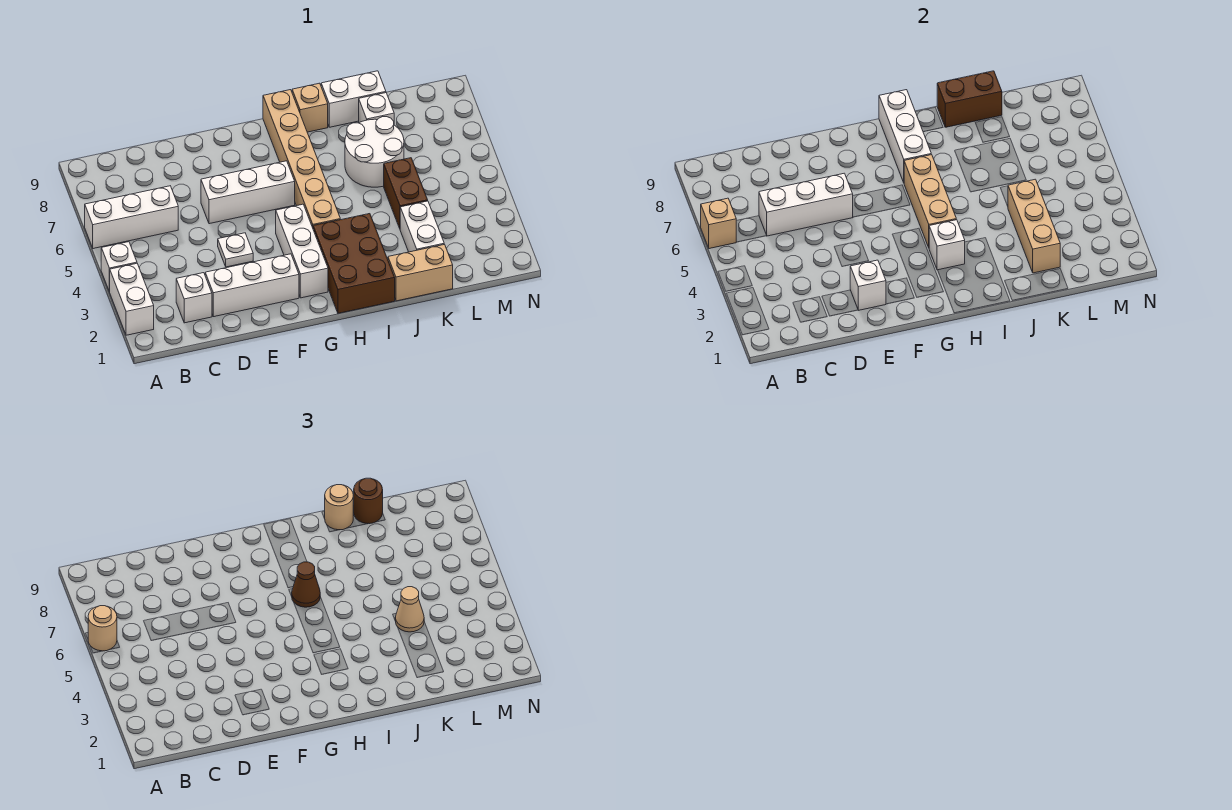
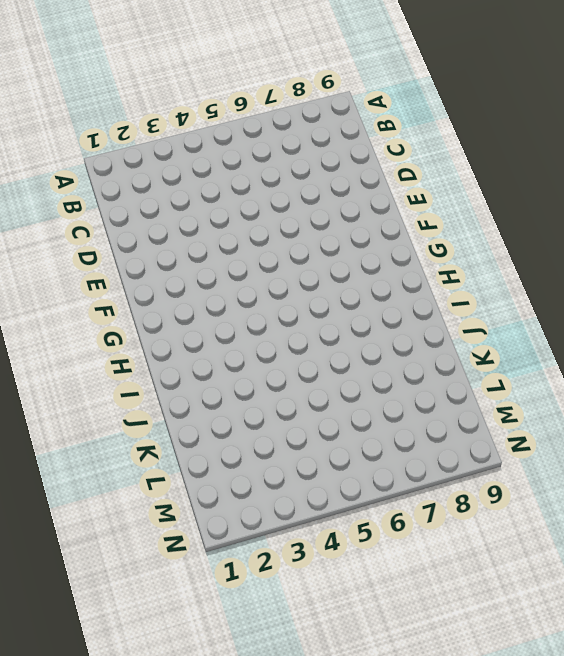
none -> white brick A2:A3 level 1
none -> white brick A4 level 1
none -> white brick A6:C6 level 1
none -> white brick C2 level 1

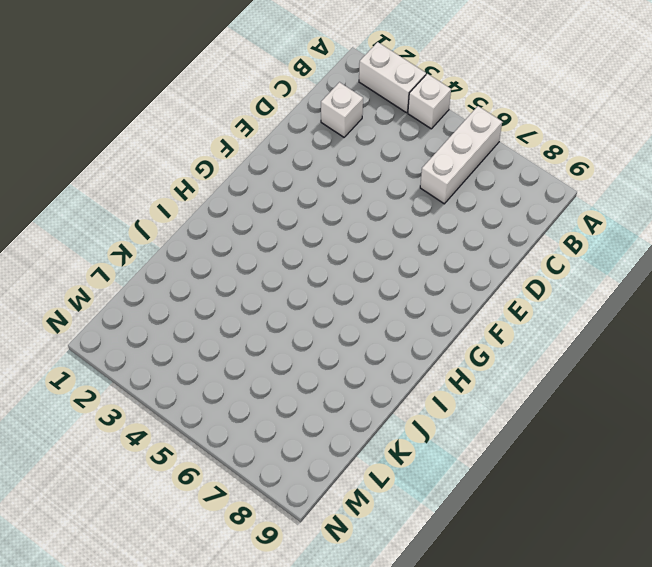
none -> white brick D2:F2 level 1
none -> white plate E4 level 1
none -> white brick E6:G6 level 1
none -> white brick G2:G4 level 1

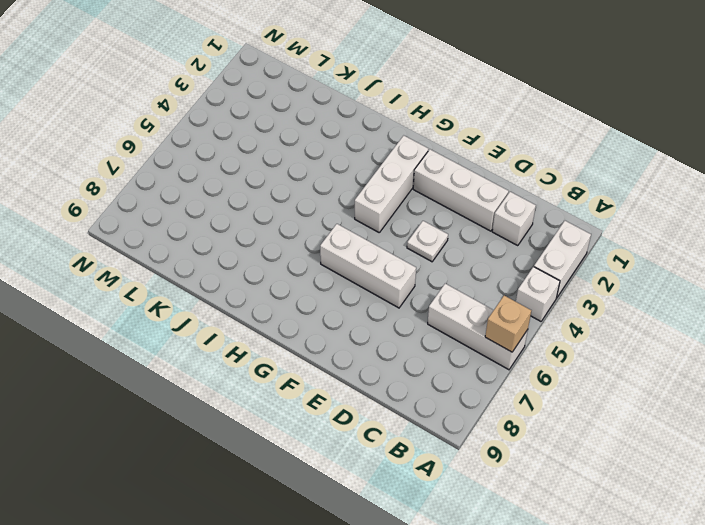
none -> brown brick H1:I3 level 1
none -> tan brick H4:H9 level 1
none -> tan brick I9 level 1
none -> tan brick J1:K1 level 1

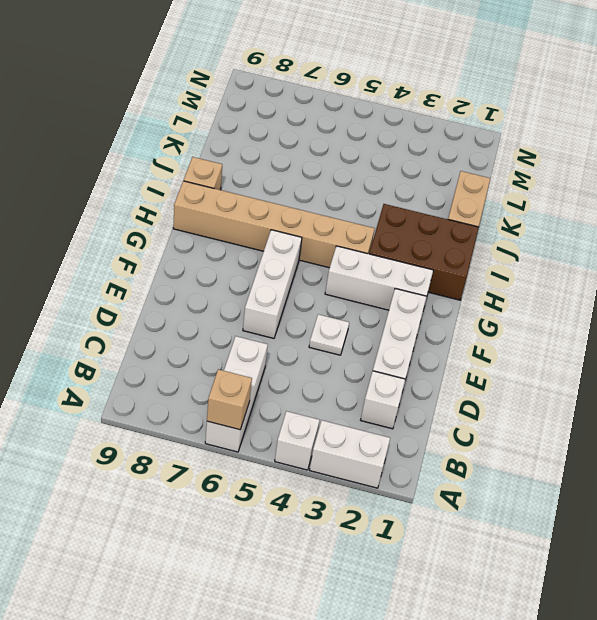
none -> white round brick J6:K7 level 1
none -> white brick J9:K9 level 1
none -> white brick K2:K3 level 1
none -> brown brick K4:K5 level 1

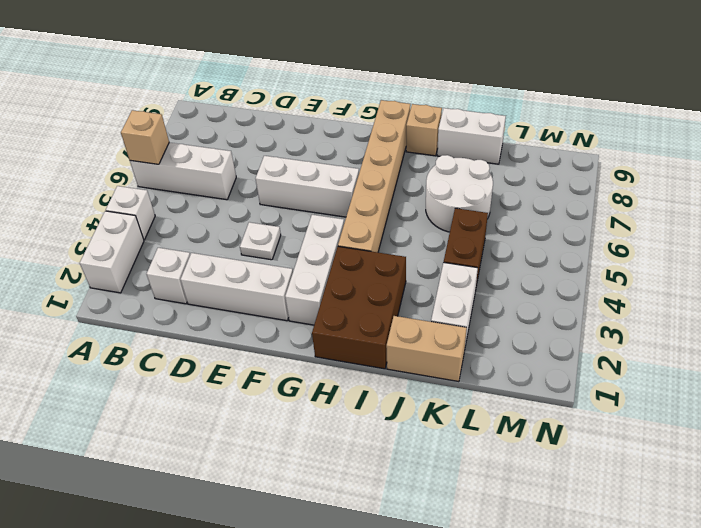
none -> white brick K8 level 1
none -> white brick C6:E6 level 2
none -> white brick E2 level 2
none -> white brick H3 level 2

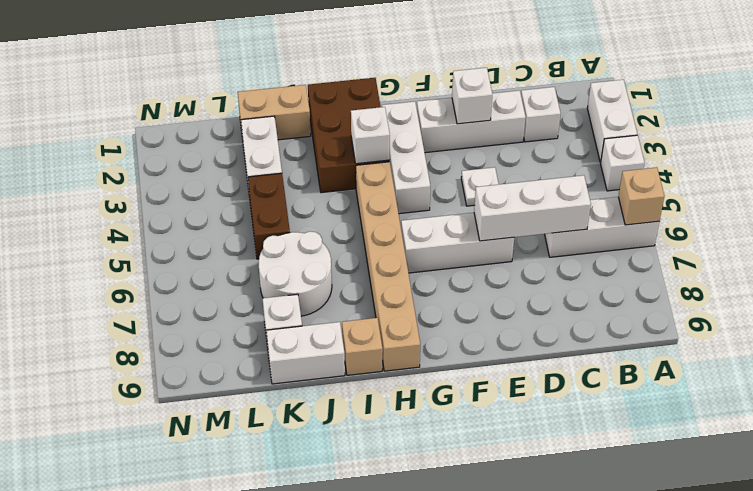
none -> tan brick H4:H6 level 2
none -> white brick H7:H9 level 2
none -> brown brick J9:K9 level 2
none -> tan brick K2:K4 level 2

